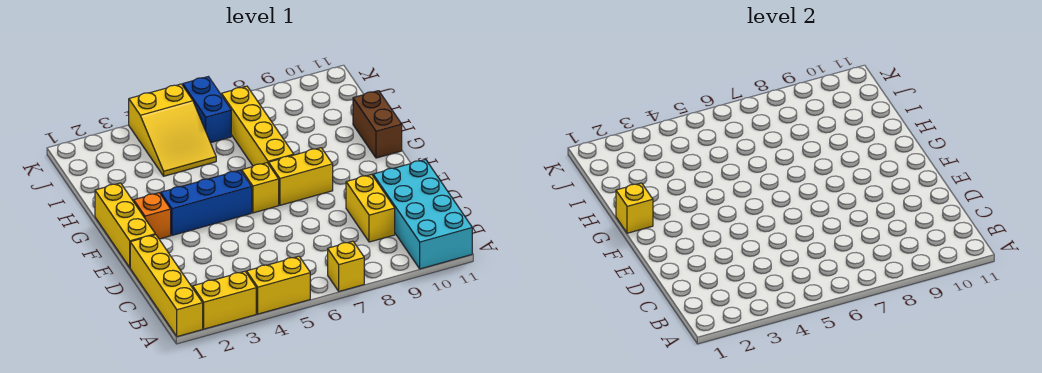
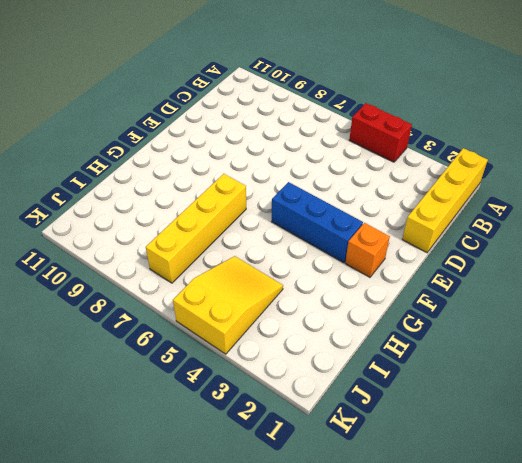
red brick A4:A5 level 1 -> yellow brick A4:A5 level 1
none -> yellow brick A2:A3 level 1
none -> yellow brick A7 level 1
none -> cyan brick A10:D11 level 1

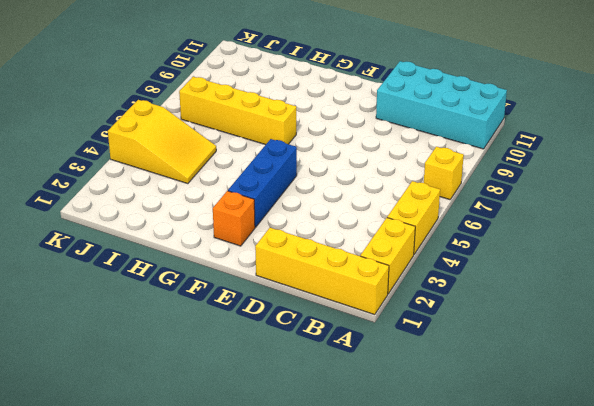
none -> yellow brick C9:D9 level 1
none -> yellow brick E1:G1 level 1
none -> yellow brick F6 level 1

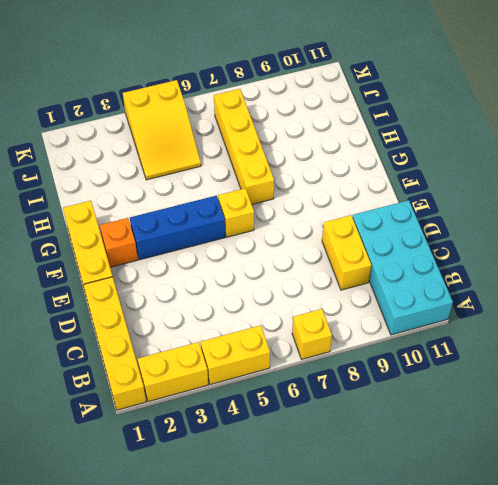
none -> yellow brick F7:F8 level 1
none -> brown brick G11:H11 level 1
none -> blue brick J6:K6 level 1

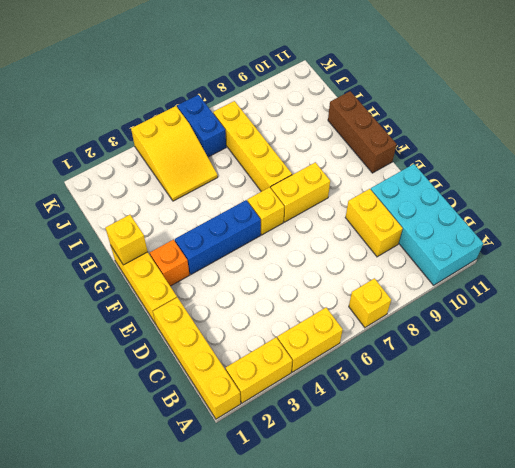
brown brick F11:H11 level 1 -> brown brick G11:H11 level 1

